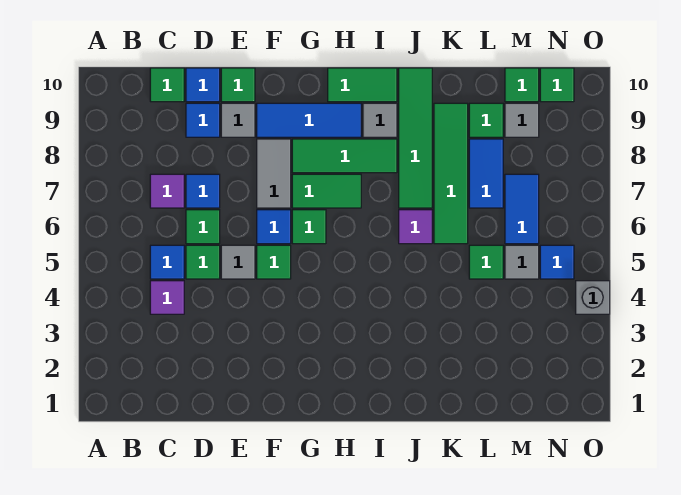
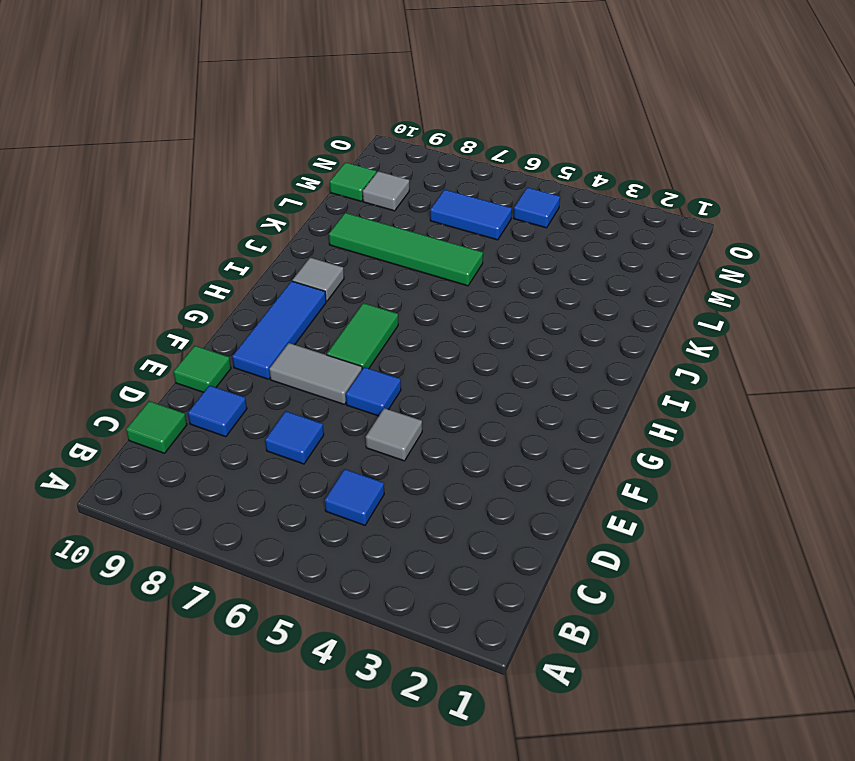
none -> purple tile C4 level 1
none -> purple tile C7 level 1
none -> green tile D5 level 1
none -> green tile D6 level 1

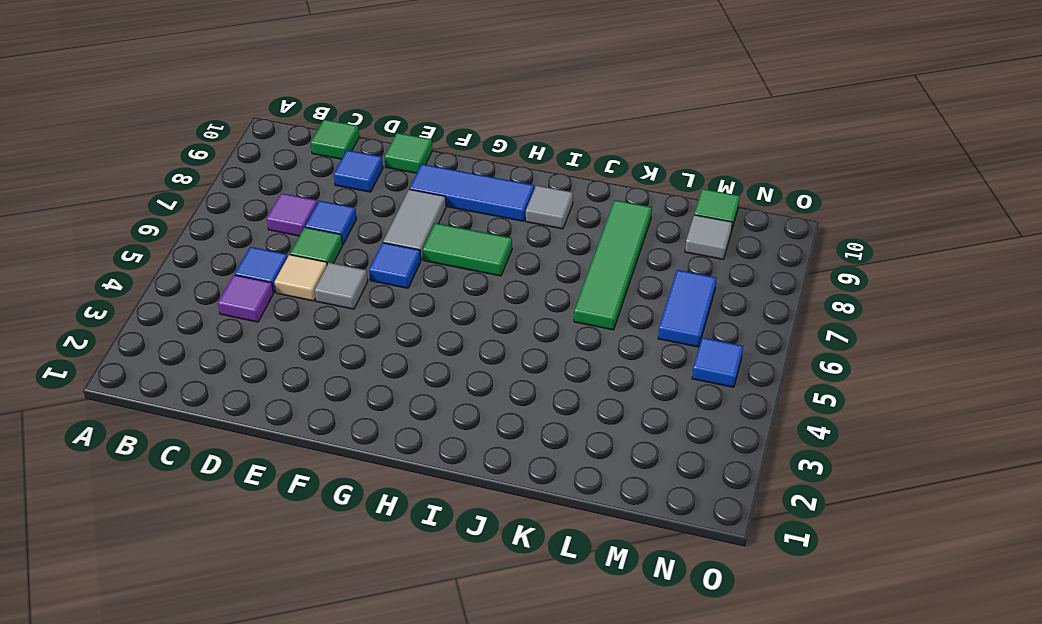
tan tile D5 level 1 -> green tile D5 level 1
none -> blue tile D10 level 1
none -> grey tile E9 level 1
none -> green tile F5 level 1
none -> green tile G6 level 1

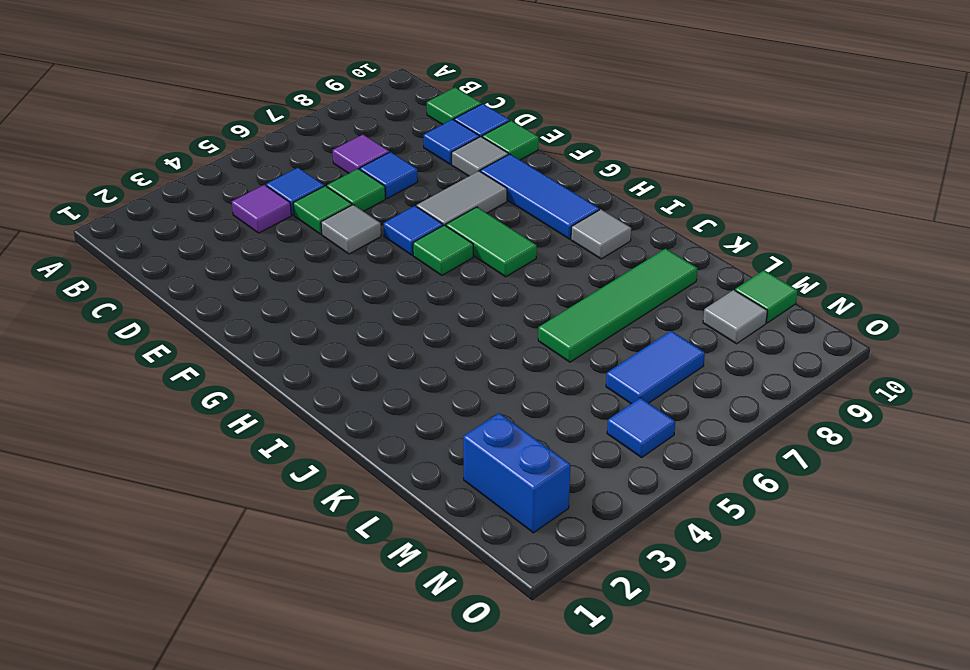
blue brick M2:N2 level 1 -> none
none -> green tile F5 level 1
none -> green tile G8:I8 level 1
none -> green tile H10:I10 level 1
none -> purple tile J6 level 1

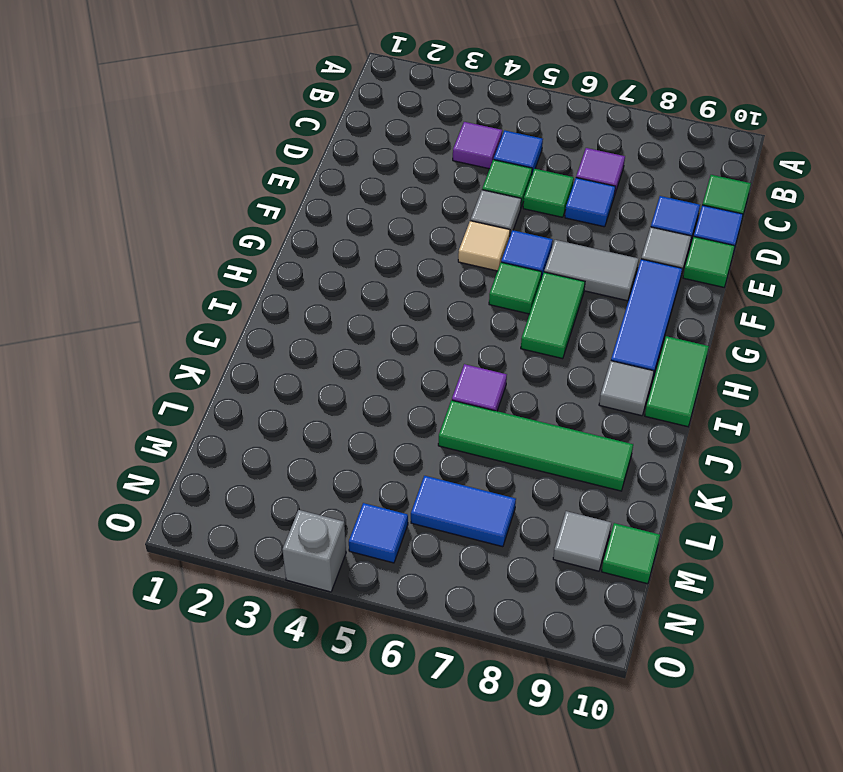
tan tile F5 level 1 -> green tile F5 level 1
none -> green tile G8:I8 level 1
none -> green tile J7:J10 level 1
none -> green tile L5 level 1
none -> blue tile L7:L8 level 1

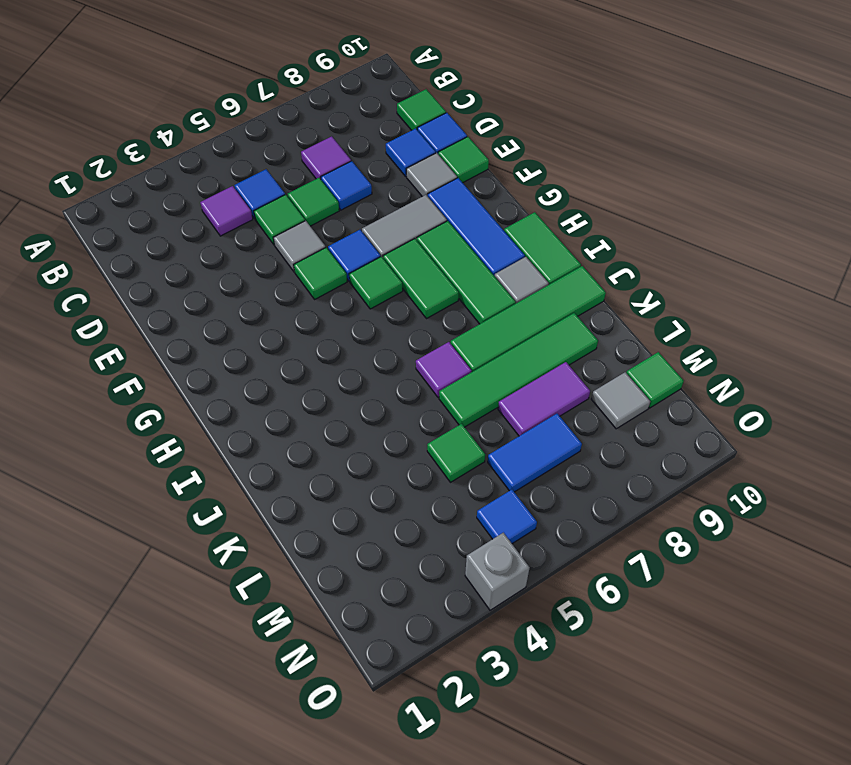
purple tile L7:L8 level 1 -> blue tile L7:L8 level 1
none -> green tile L9 level 1
none -> grey tile M5 level 1
none -> green tile N10 level 1

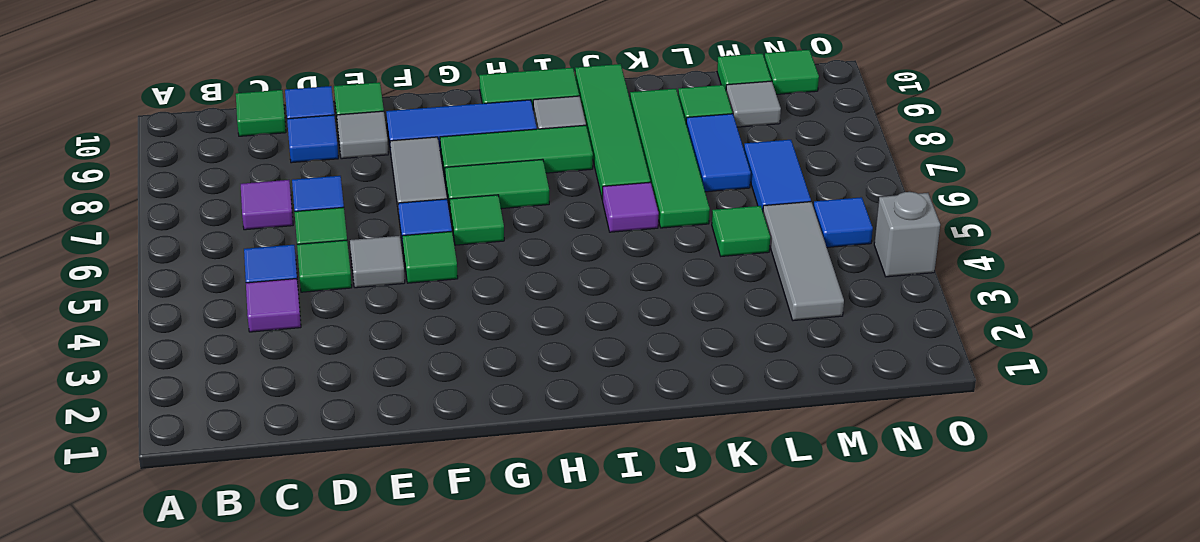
grey tile M3:M5 level 1 -> grey tile M5 level 1

